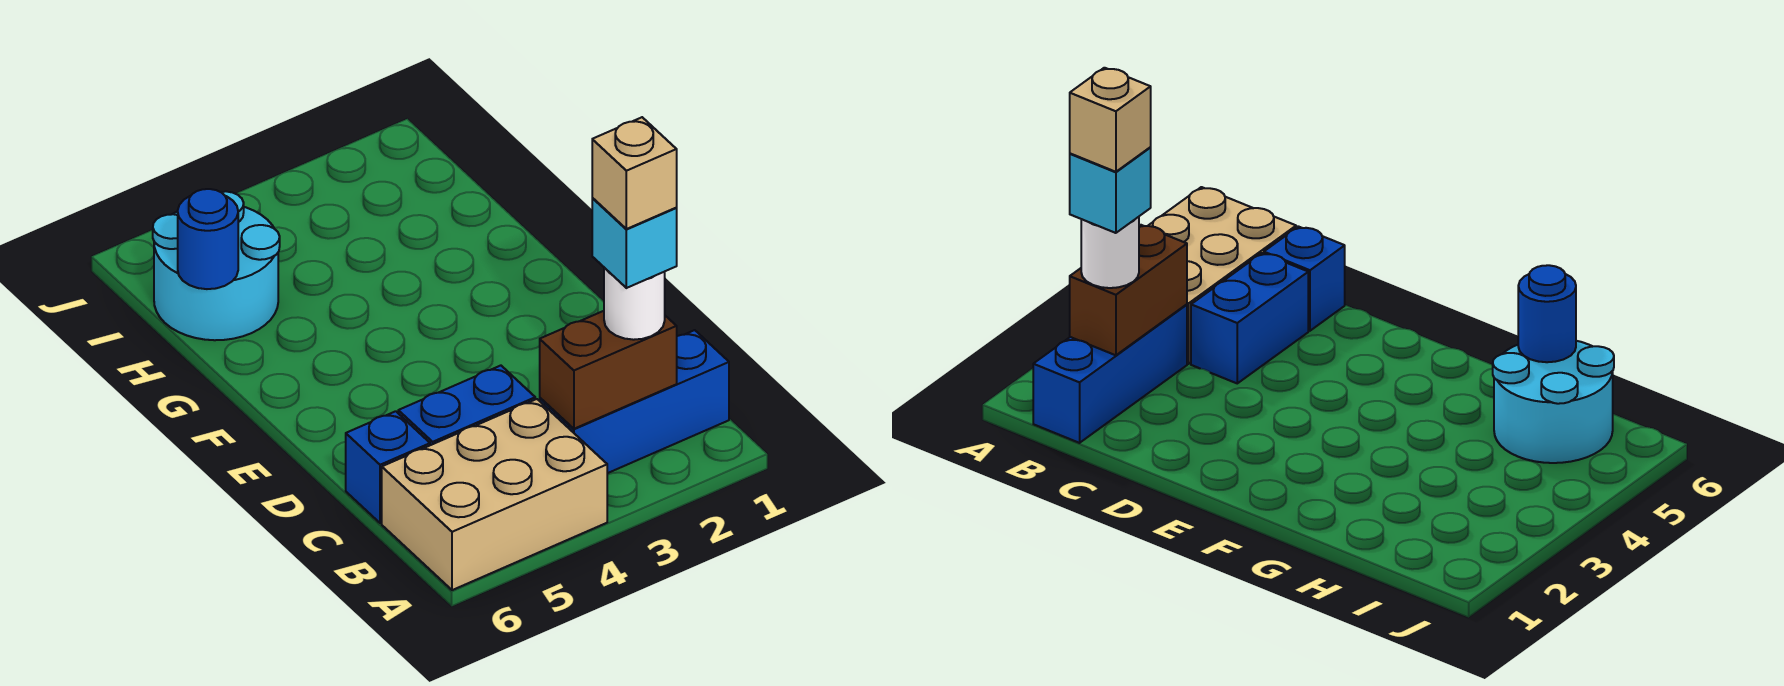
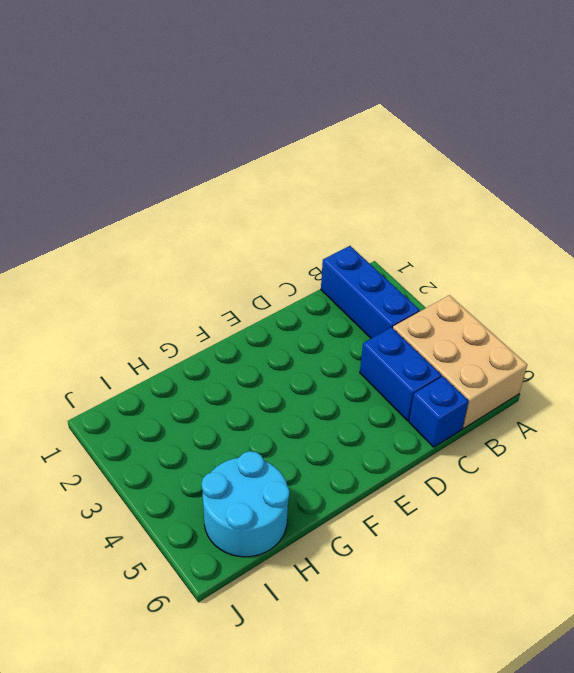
none -> brown brick B2:B3 level 2
none -> blue round brick H6 level 2

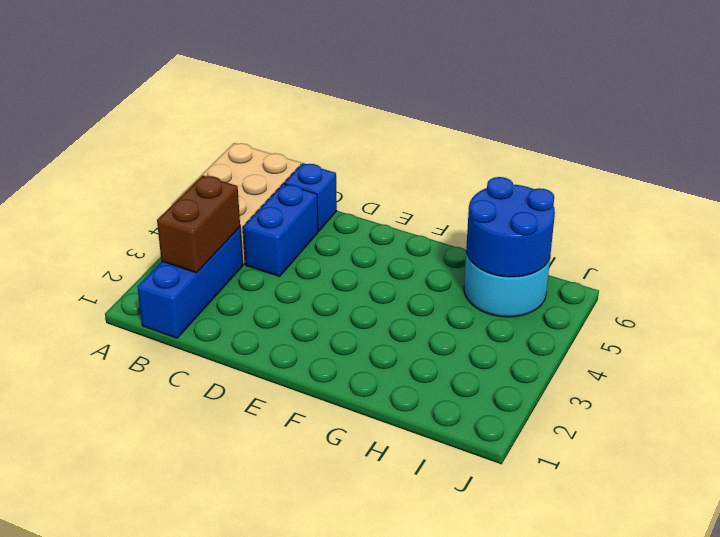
blue round brick H5:I6 level 2 -> blue round brick H6 level 2
none -> white round brick B2 level 3
none -> cyan brick B2 level 4

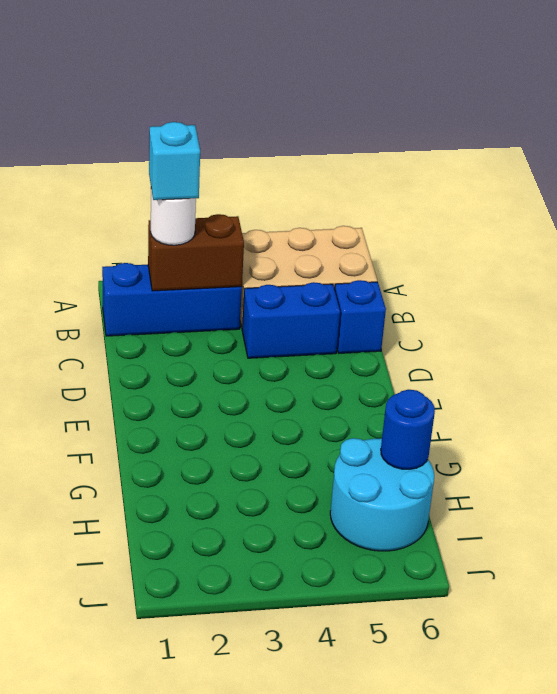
none -> tan brick B2 level 5

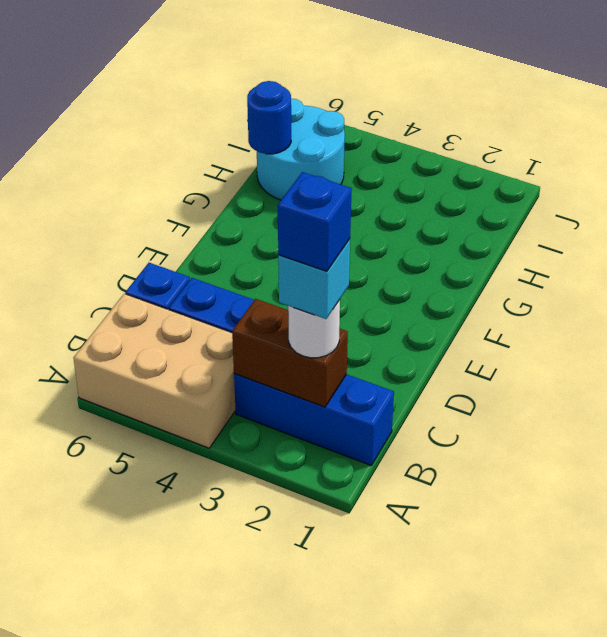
blue brick B2 level 5 -> tan brick B2 level 5

